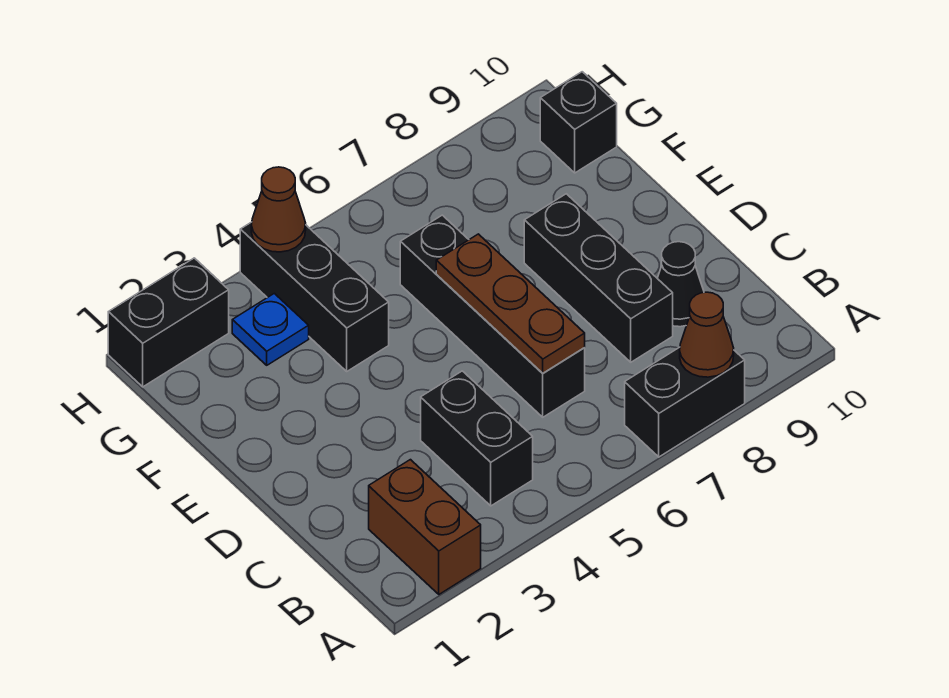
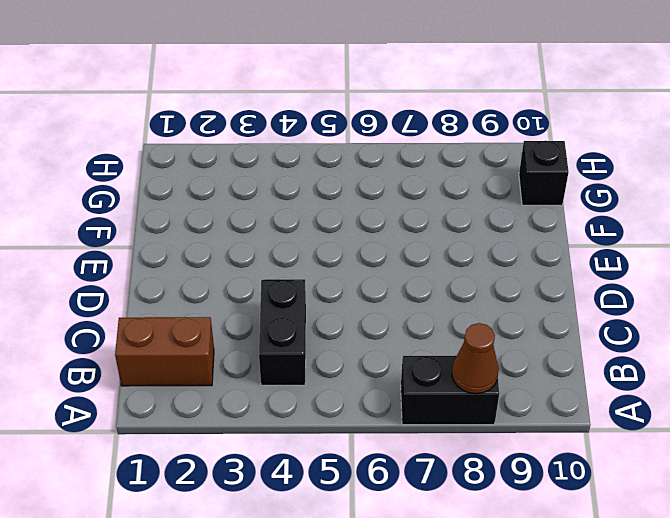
brown brick B1:B2 level 1 -> brown brick A2:B2 level 1
none -> black brick C6:F6 level 1
none -> black brick C8:E8 level 1
none -> black cone C9 level 1

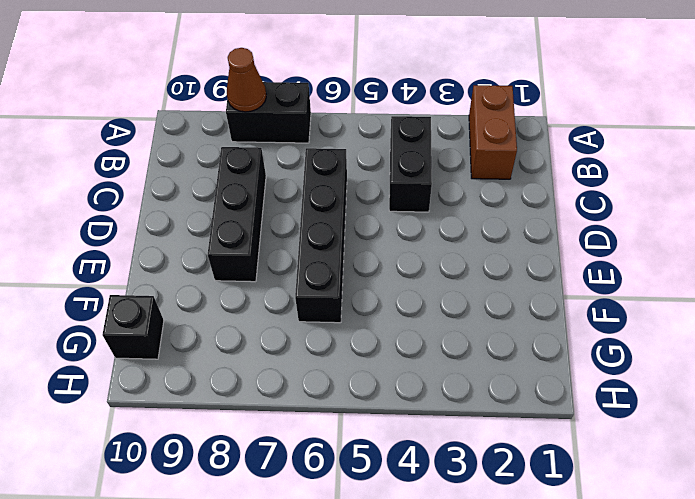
none -> black cone C9 level 1
none -> black brick F4:H4 level 1
none -> blue plate G3 level 1

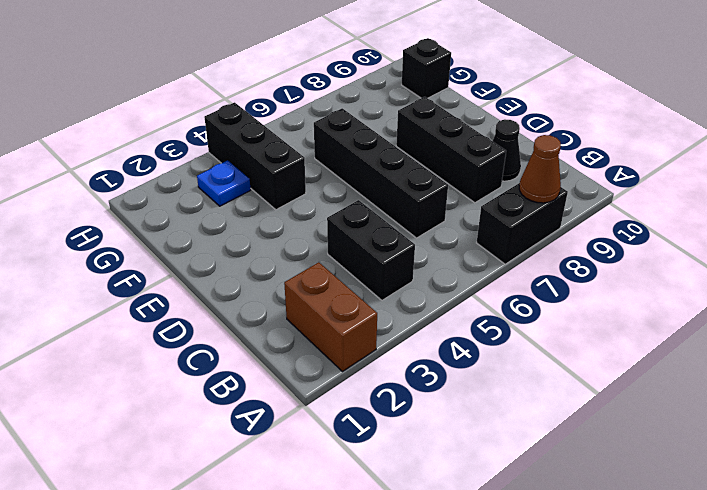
none -> black brick H1:H2 level 1
none -> brown plate C6:E6 level 2
none -> brown cone H4 level 2

